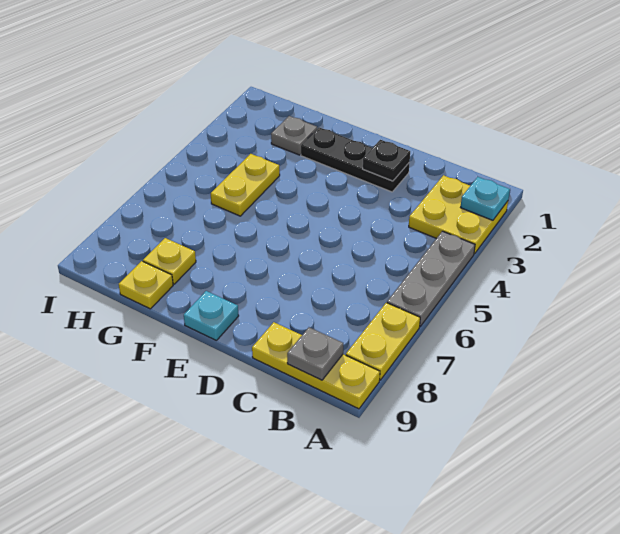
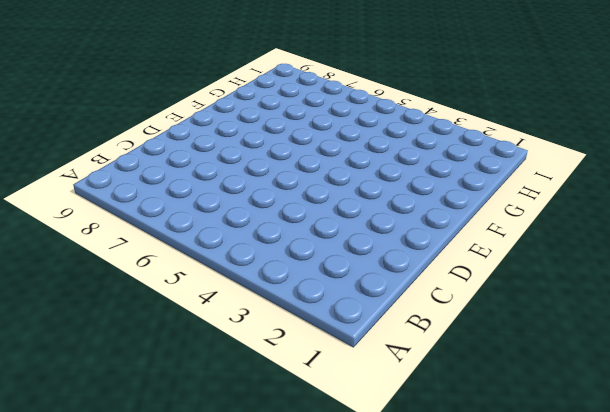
none -> yellow plate A2:B3 level 1
none -> grey plate A4:A6 level 1
none -> yellow plate A7:A8 level 1

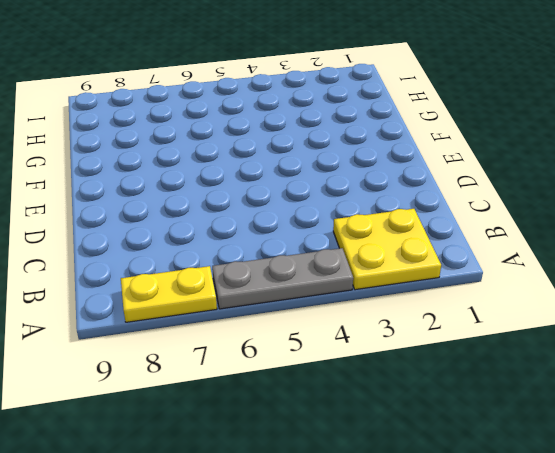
none -> yellow plate A9:C9 level 1
none -> black plate D2:F2 level 1
none -> cyan plate E9 level 1

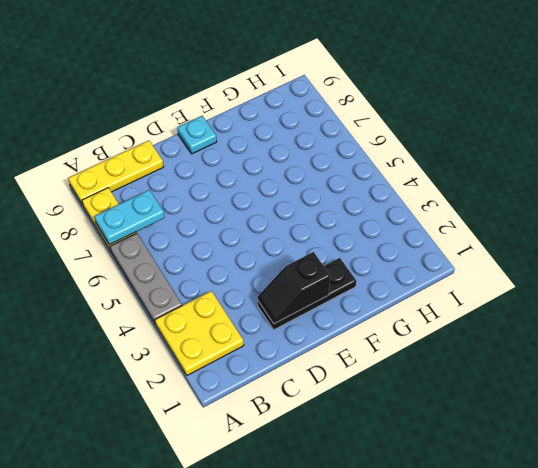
cyan plate A7:B7 level 2 -> none
black slope D2:E2 level 2 top E -> black plate D2 level 2
none -> grey plate G2 level 1
none -> yellow plate G4:G5 level 1
none -> yellow plate G8 level 1

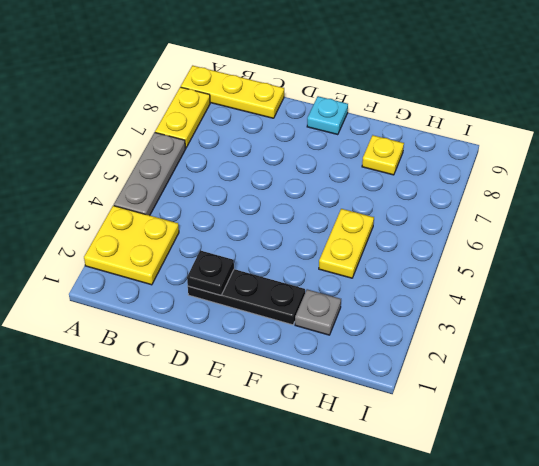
none -> yellow plate G9 level 1
none -> cyan plate A2 level 2
none -> grey plate B9 level 2

